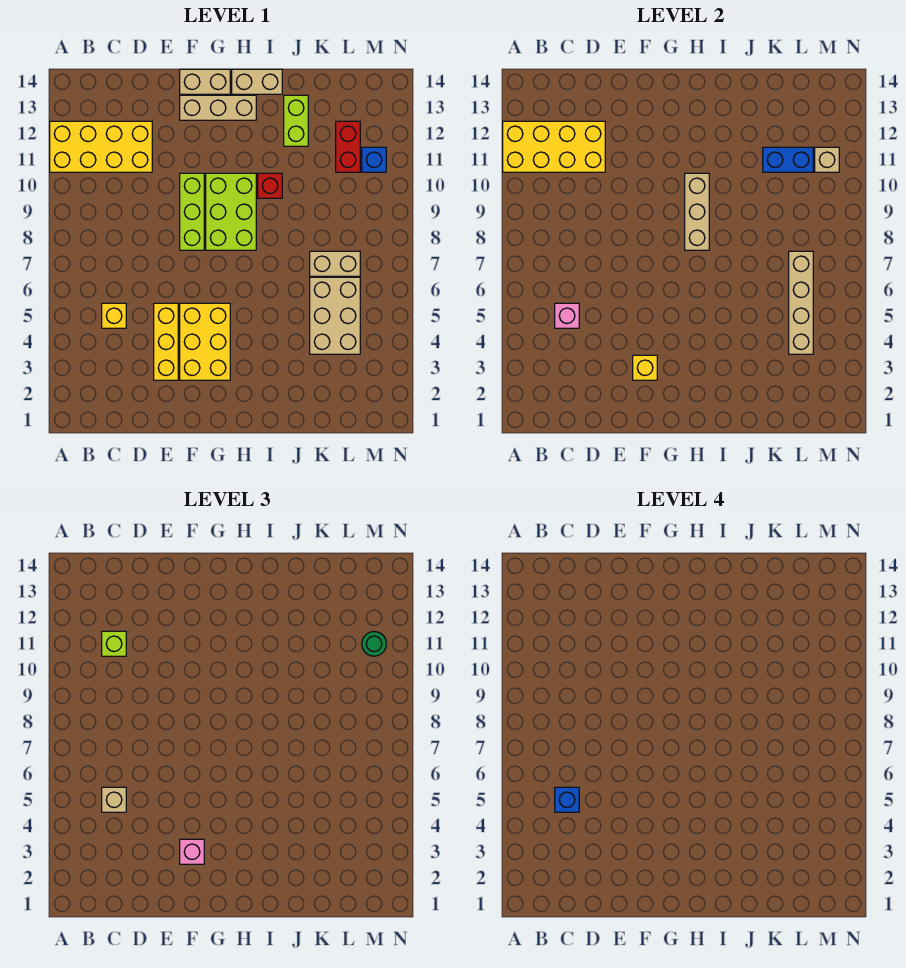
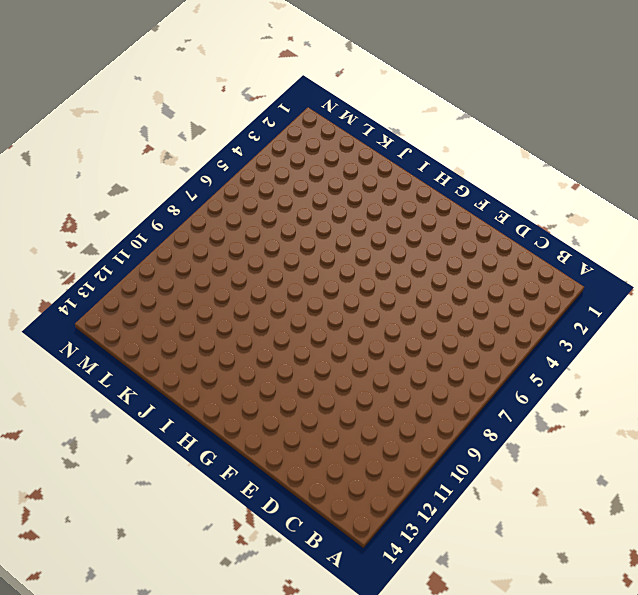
none -> yellow brick A11:D12 level 1
none -> yellow brick C5 level 1
none -> yellow brick E3:E5 level 1

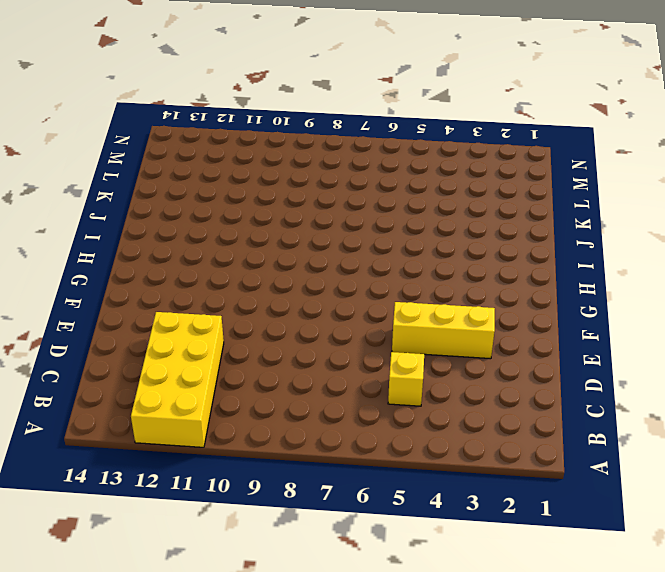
none -> yellow brick F3:G5 level 1
none -> lime brick F8:F10 level 1
none -> tan brick F13:H13 level 1

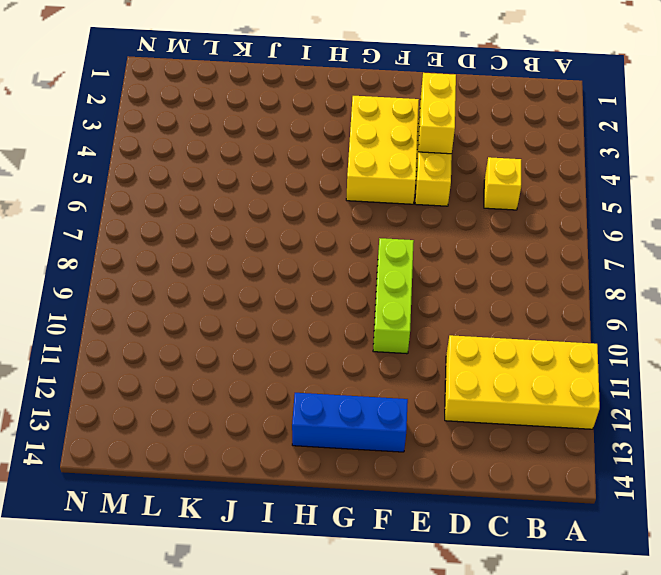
yellow brick E3:E4 level 2 -> none
blue brick F13:H13 level 1 -> tan brick F13:H13 level 1
none -> tan brick F14:G14 level 1
none -> lime brick G8:H10 level 1
none -> tan brick H14:I14 level 1

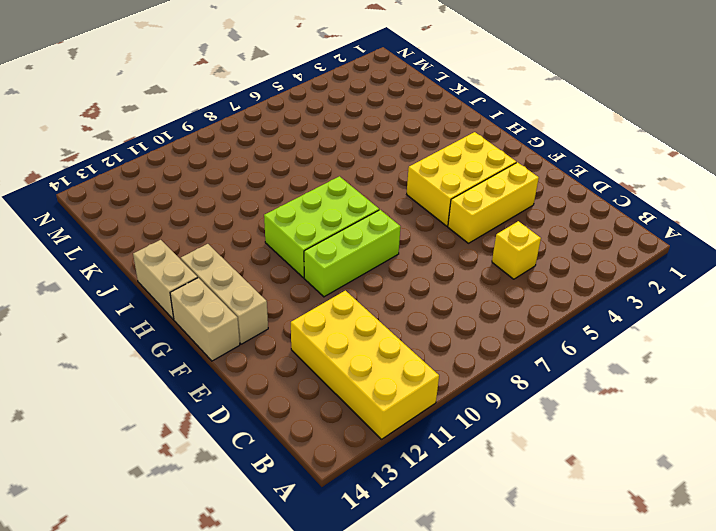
none -> red brick I10 level 1
none -> lime brick J12:J13 level 1
none -> tan brick K4:L6 level 1

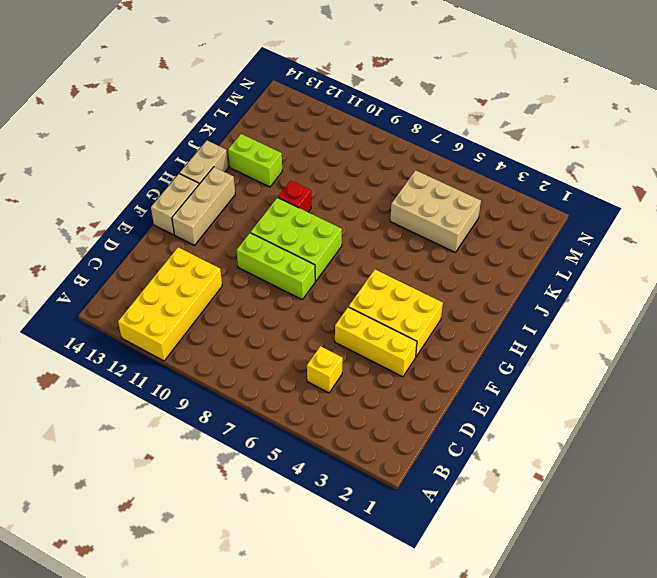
none -> tan brick K7:L7 level 1
none -> red brick L11:L12 level 1
none -> blue brick M11 level 1

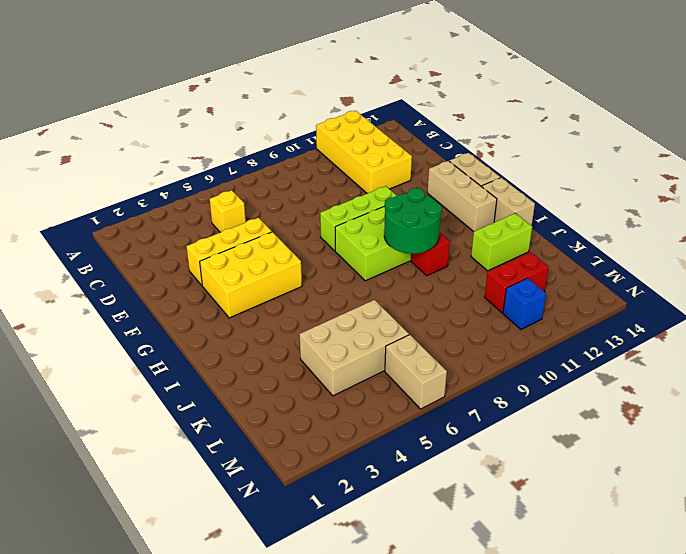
green round brick H9:I10 level 2 -> tan brick H8:H10 level 2
tan brick M6:N6 level 1 -> tan brick K7:L7 level 1
none -> yellow brick A11:D12 level 2
none -> pink brick C5 level 2
none -> yellow brick F3 level 2

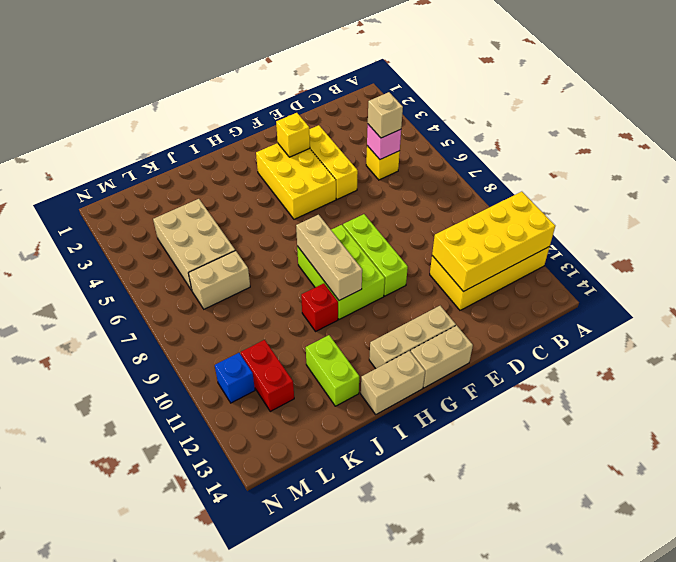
none -> blue brick K11:L11 level 2
none -> tan brick L4:L7 level 2
none -> tan brick M11 level 2

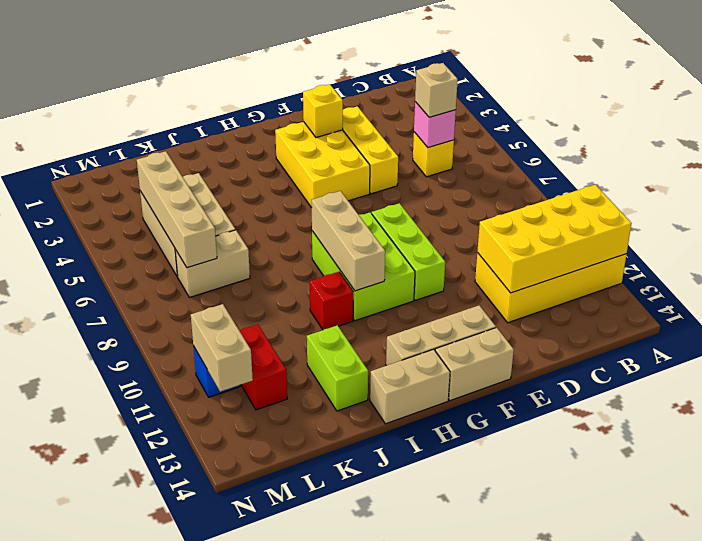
tan brick M11:M12 level 2 -> tan brick M11 level 2
none -> blue brick K11:L11 level 2
none -> lime brick C11 level 3
none -> pink brick F3 level 3

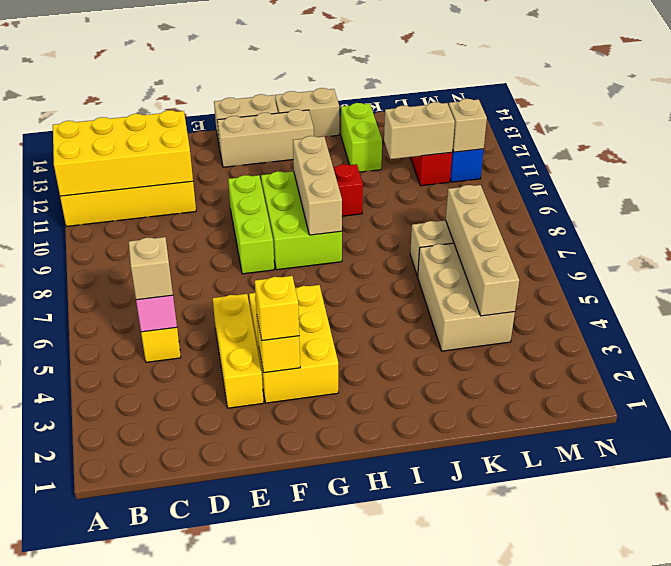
yellow brick F3 level 3 -> pink brick F3 level 3
tan brick K11:L11 level 2 -> blue brick K11:L11 level 2
none -> lime brick C11 level 3
none -> green round brick M11 level 3
none -> blue brick C5 level 4

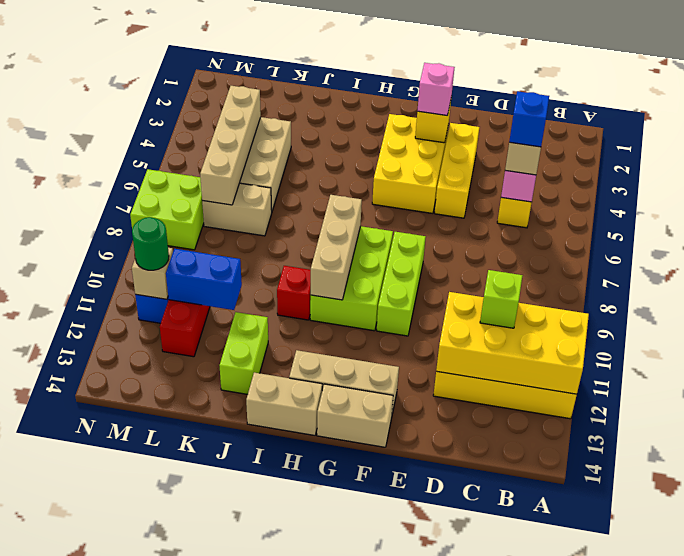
lime brick M7:N8 level 1 -> none

